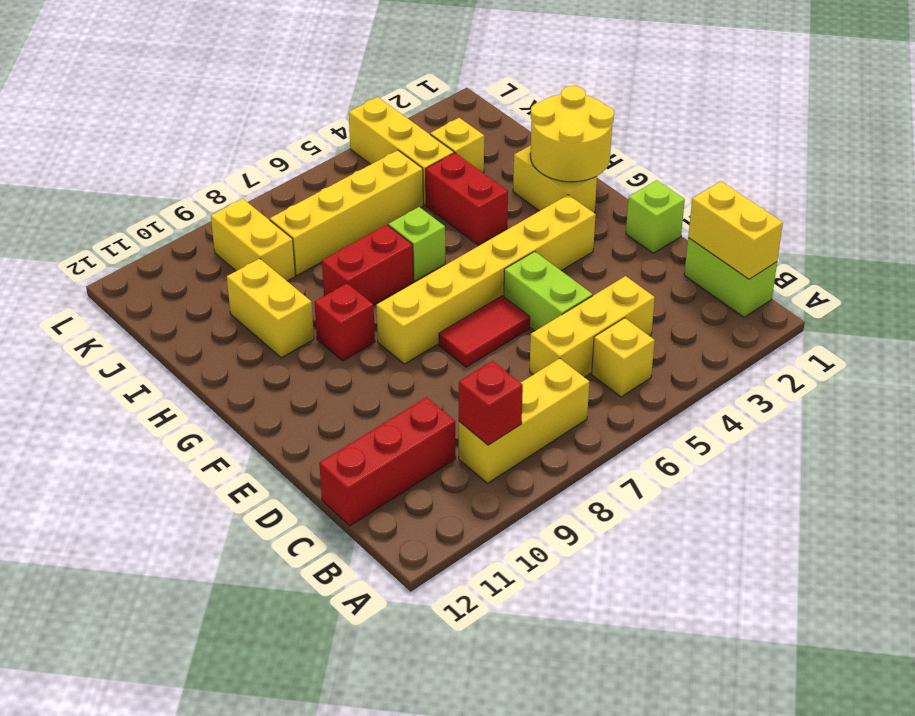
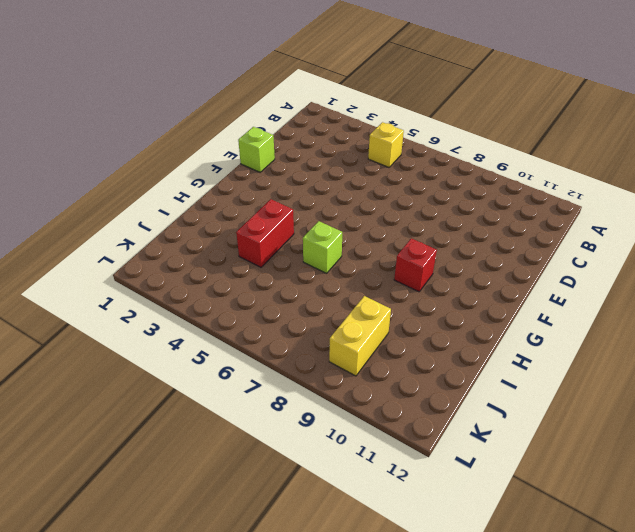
none -> lime brick B1:C1 level 1
none -> yellow brick B7:B9 level 1
none -> yellow brick C4:C6 level 1

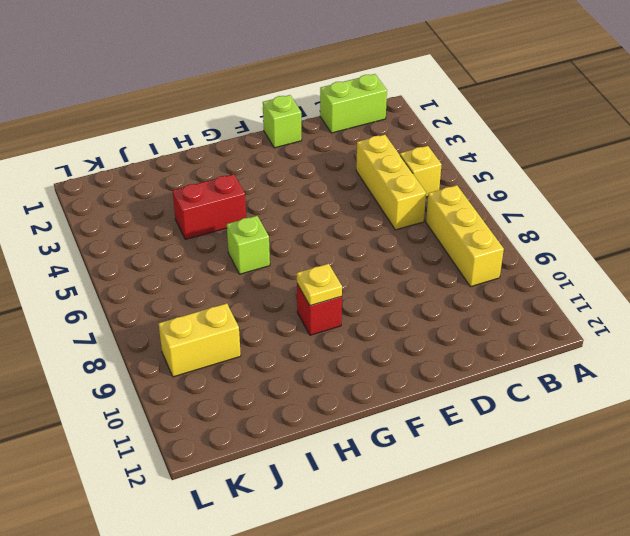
yellow plate G9 level 2 -> none
none -> red brick C10:C12 level 1
none -> lime brick D5:E5 level 1
none -> red tile E6:E7 level 1

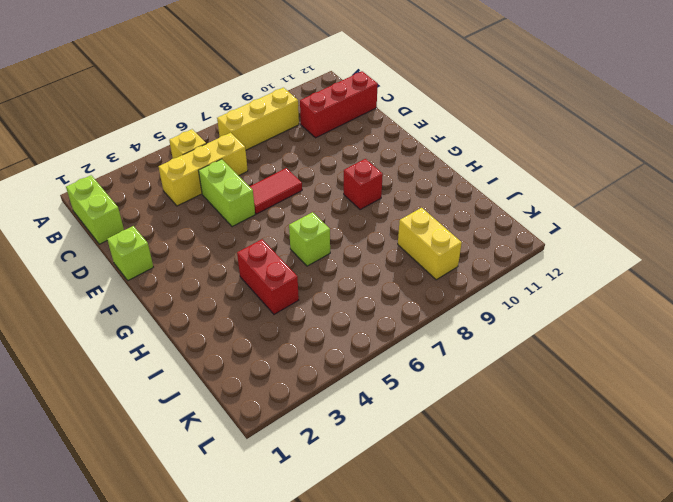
none -> yellow brick F3:F8 level 1
none -> yellow brick G2:H2 level 1
none -> red brick H7:H8 level 1

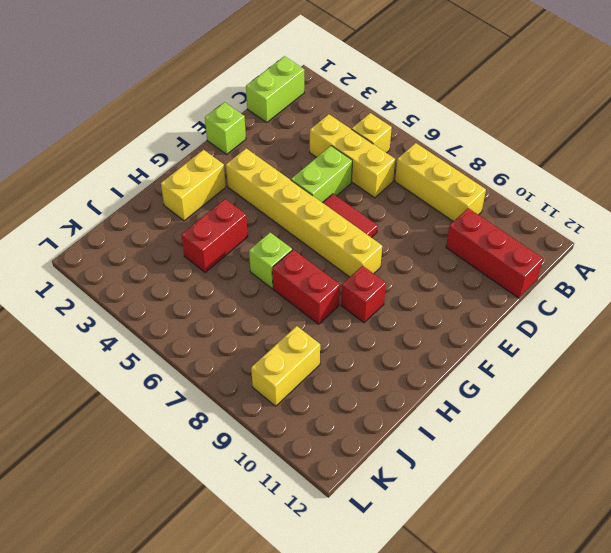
none -> yellow brick H10:I10 level 1
none -> yellow brick J3 level 1
none -> yellow brick J4:L4 level 1

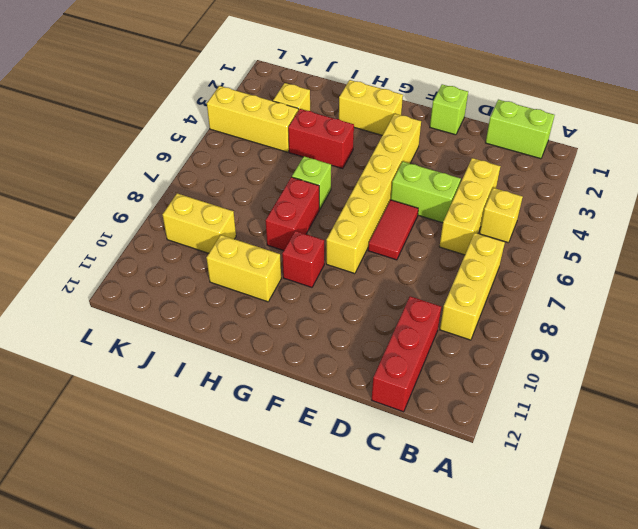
none -> yellow brick J5:J8 level 1
none -> yellow brick B1:C1 level 2
none -> red brick B9 level 2

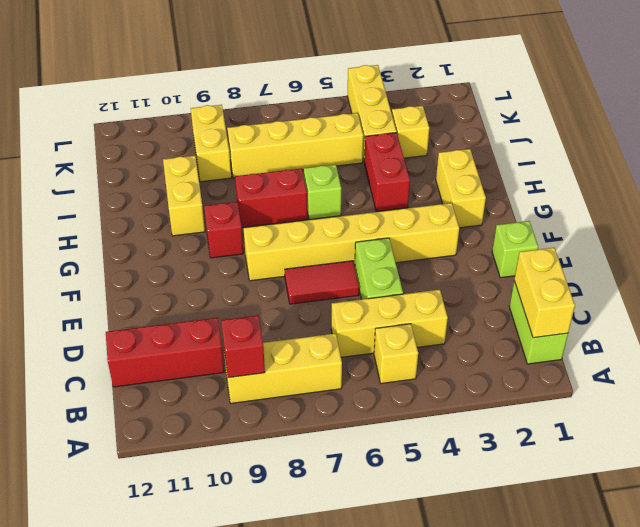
none -> yellow round brick G1:H2 level 2

